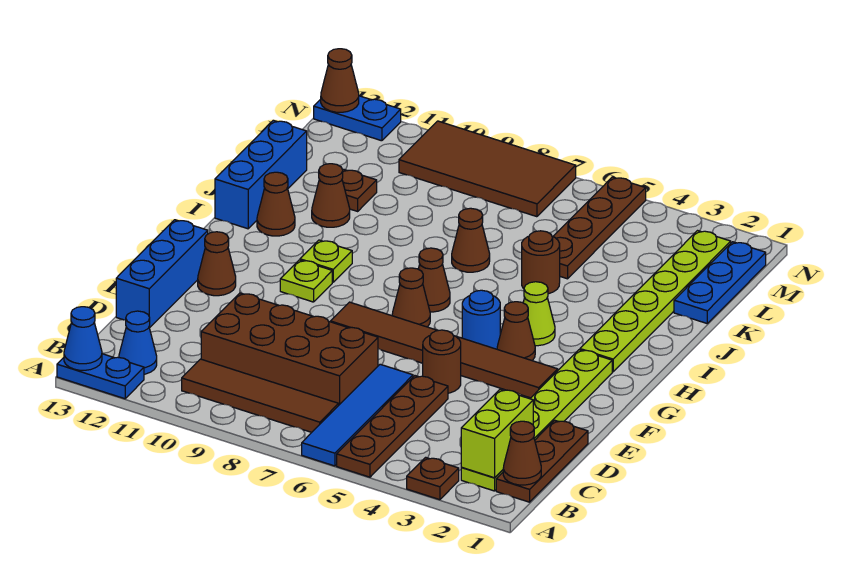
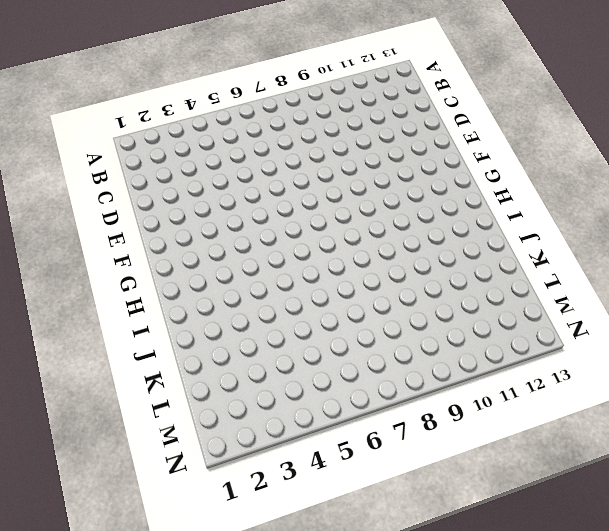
none -> brown plate A3 level 1
none -> brown plate A5:D5 level 1
none -> blue tile A6:D6 level 1
none -> blue plate A12:A13 level 1

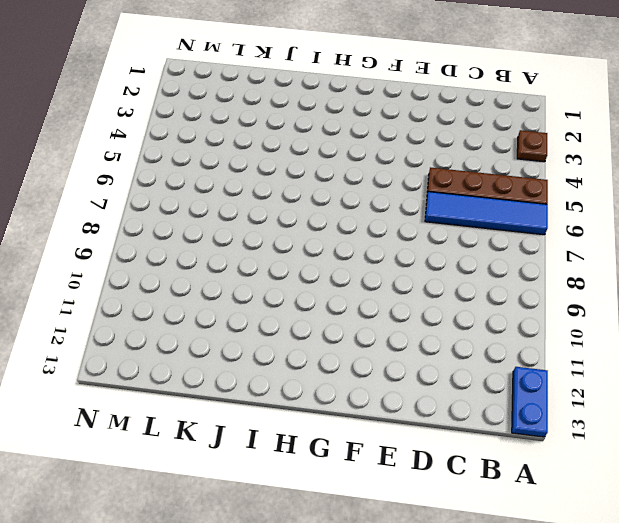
none -> brown plate B1:D1 level 1
none -> lime plate B2:G2 level 1
none -> brown tile B7:B10 level 1
none -> blue cone B12 level 1

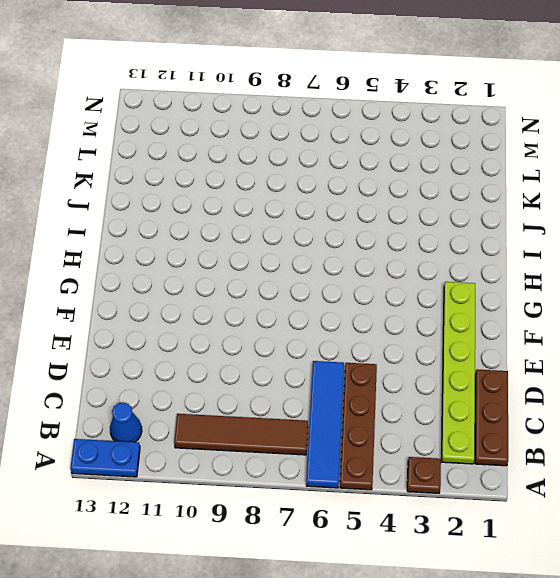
none -> brown brick C7:D10 level 1
none -> blue brick D13:F13 level 1
none -> brown round brick E5 level 1
none -> brown tile F3:F8 level 1

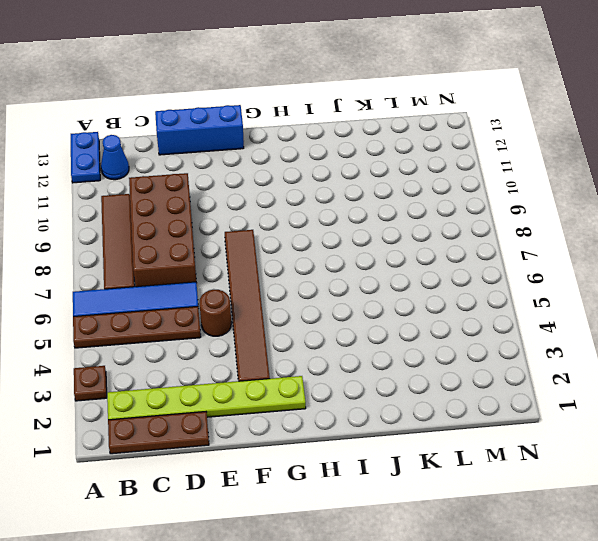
none -> brown cone F12 level 1
none -> brown cone G4 level 1
none -> blue round brick G5 level 1
none -> brown cone G7 level 1

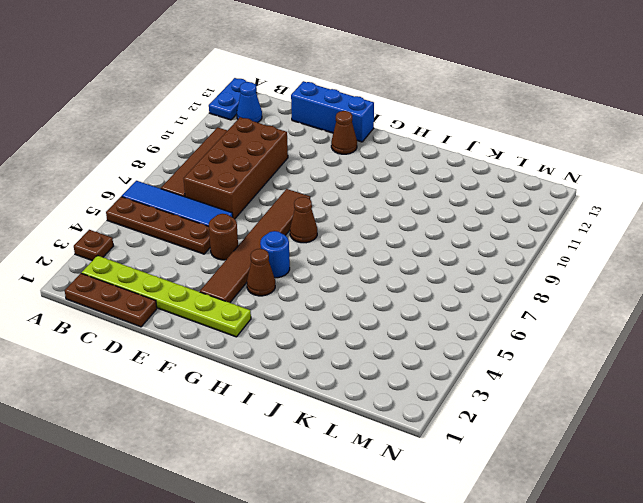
none -> lime plate G10 level 1
none -> lime plate H2:M2 level 1
none -> lime cone H4 level 1
none -> brown cone H7 level 1

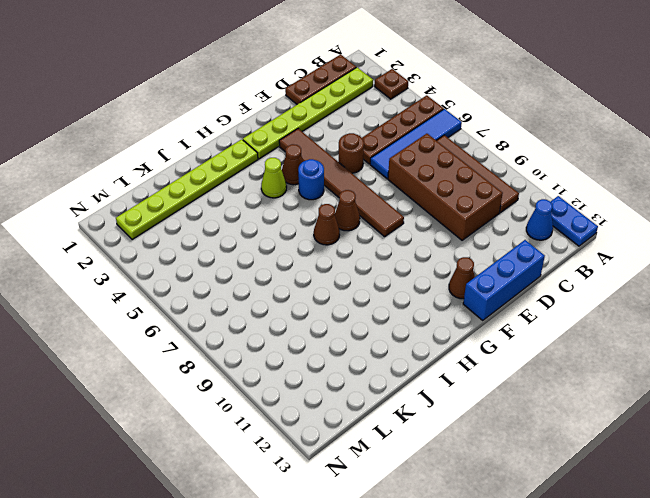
none -> lime plate G10 level 1
none -> lime plate H10 level 1
none -> brown cone I12 level 1
none -> blue brick I13:K13 level 1

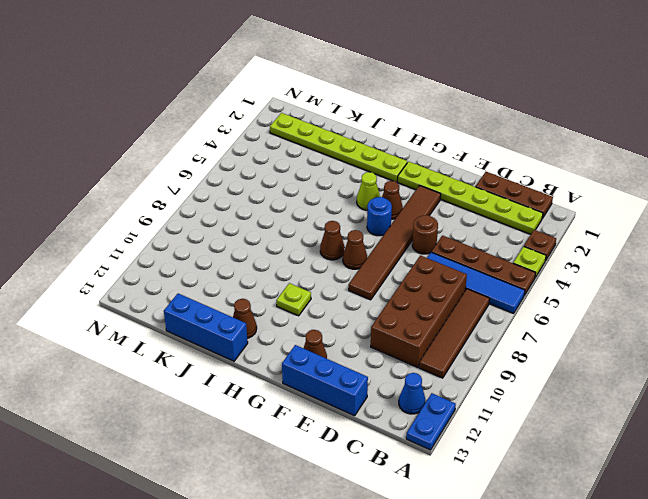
lime plate A4 level 1 -> lime plate G10 level 1
none -> brown round brick J5 level 1
none -> brown cone J7 level 1
none -> brown cone J11 level 1
none -> blue plate K1:M1 level 1

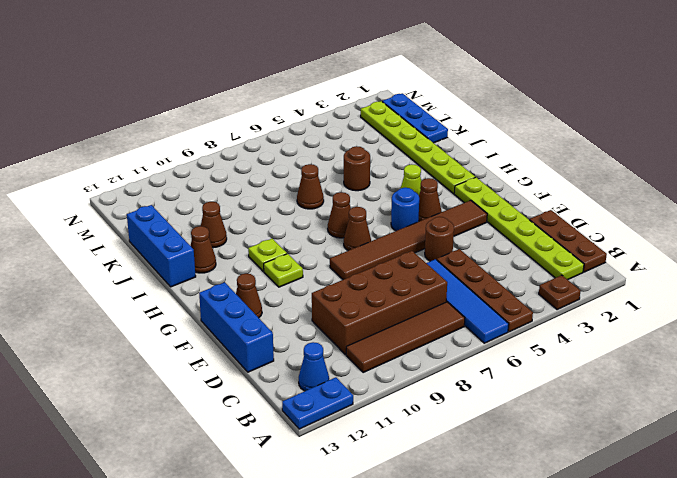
none -> brown plate K5:N5 level 1
none -> brown plate K11 level 1
none -> brown tile M7:N10 level 1
none -> blue plate N12:N13 level 1

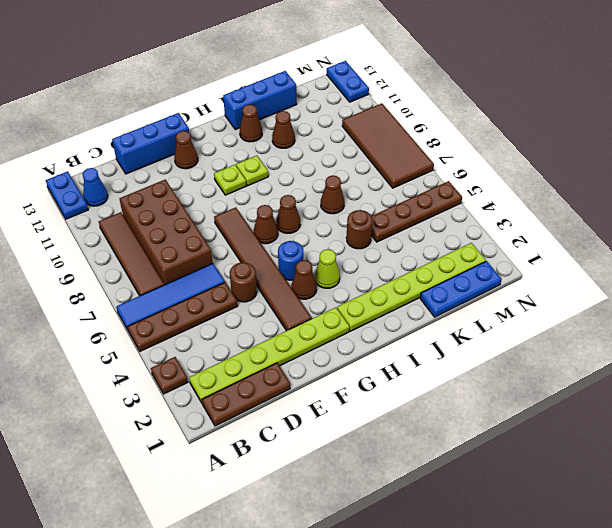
none -> brown plate K11 level 1
none -> blue cone A13 level 2
none -> brown cone B1 level 2
none -> lime brick B2:C2 level 2

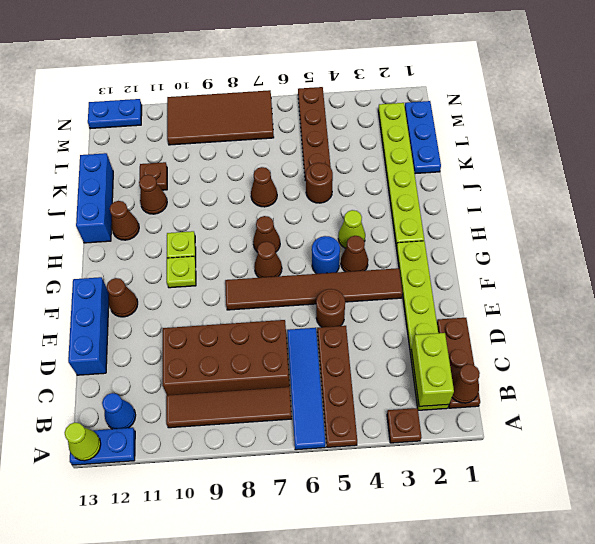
lime cone A13 level 2 -> blue cone A13 level 2
none -> brown cone N13 level 2

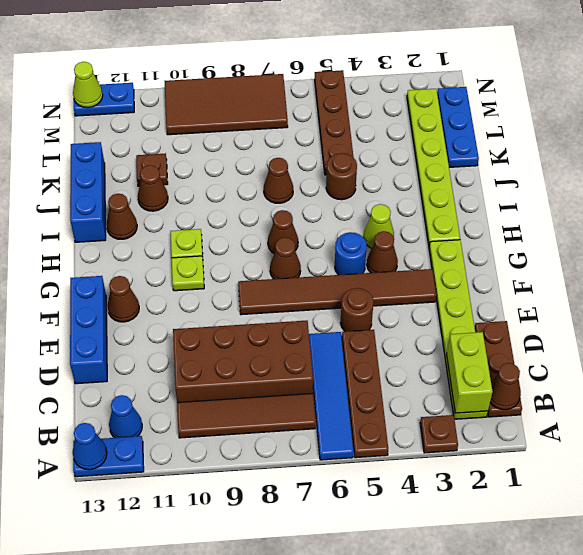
lime cone N13 level 2 -> brown cone N13 level 2

